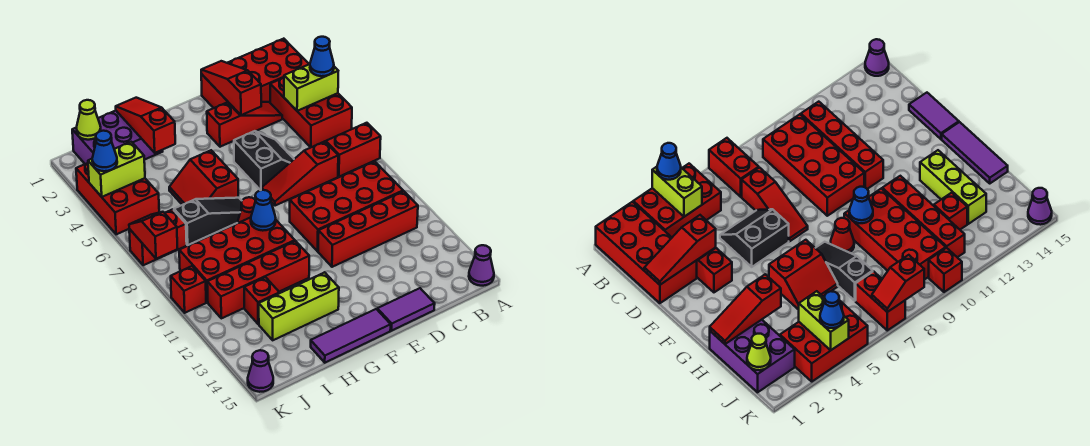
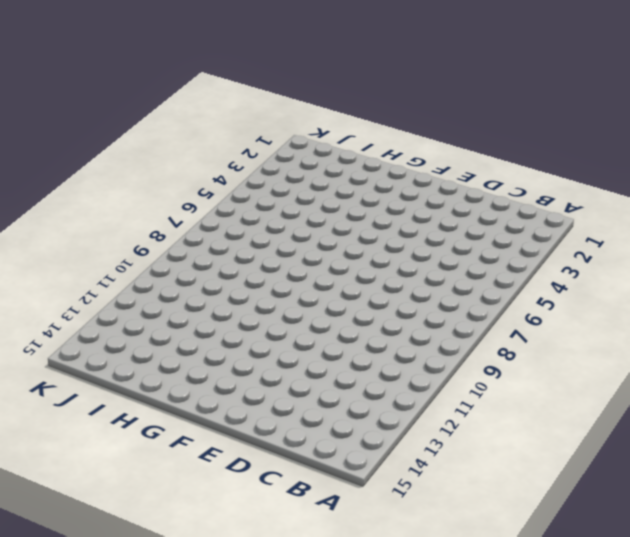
none -> red brick A1:D2 level 1
none -> red brick A3:B5 level 1
none -> red brick A7:B7 level 1
none -> purple cone A15 level 1

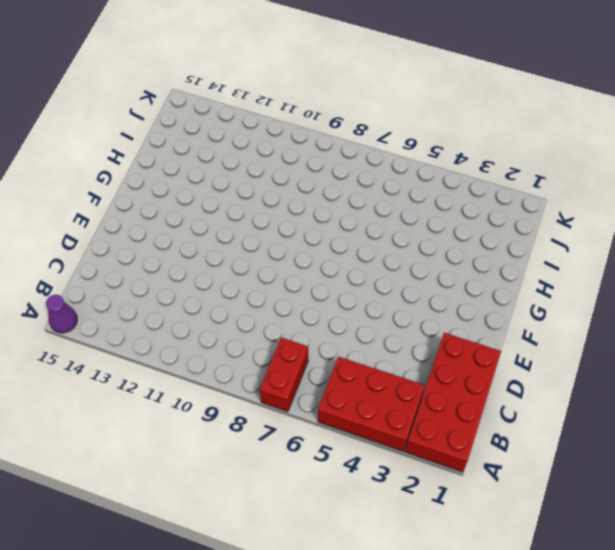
none -> red brick B9:E10 level 1
none -> red brick B11:E11 level 1
none -> red slope C3:E3 level 1 top E
none -> red slope C7:E7 level 1 top C

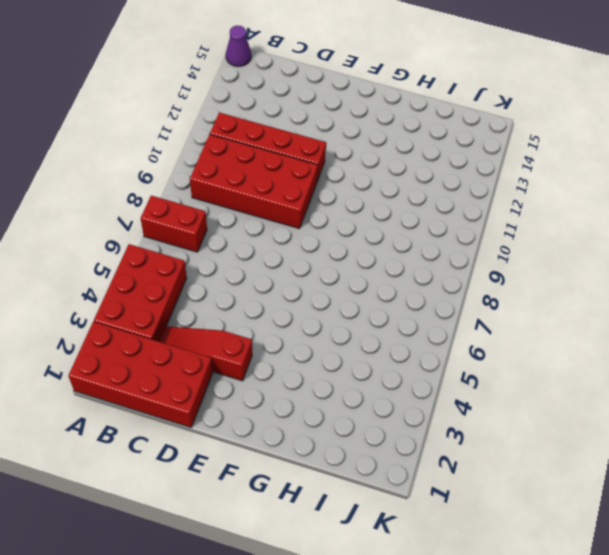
none -> red slope C7:E7 level 1 top C
none -> black slope D5:E6 level 1 top E
none -> purple tile D15:E15 level 1
none -> purple tile F15:H15 level 1

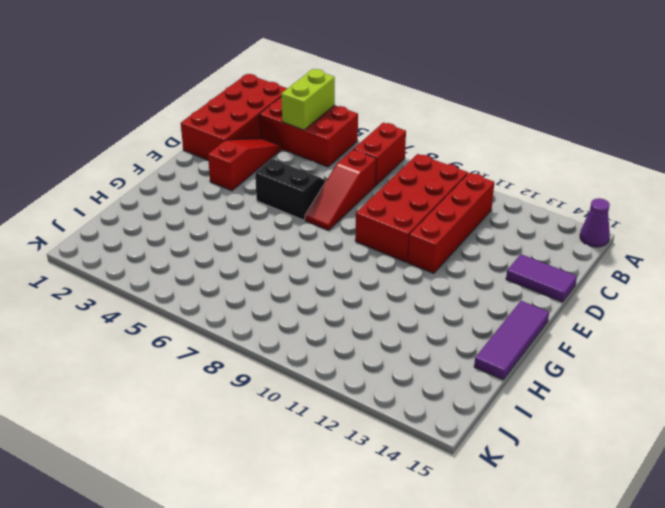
purple tile D14:D15 level 1 -> purple tile D15:E15 level 1
none -> red slope G5:H6 level 1 top G
none -> black slope G7:I7 level 1 top I
none -> red cone G8 level 1
none -> red brick G9:J10 level 1

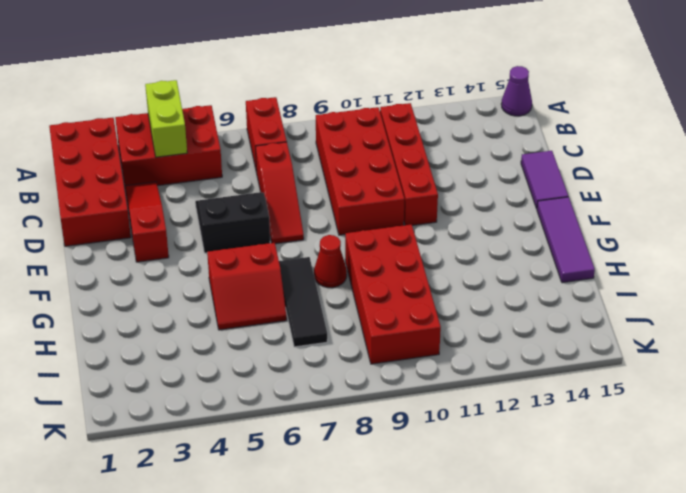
black tile G7:I7 level 1 -> black slope G7:I7 level 1 top I
none -> red brick G11:J11 level 1
none -> lime brick G13:I13 level 1
none -> purple brick H1:J2 level 1
none -> red brick I12 level 1

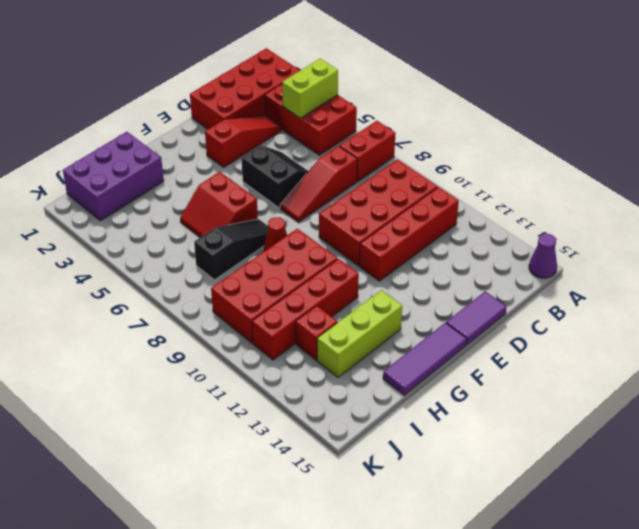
none -> red brick J3:K5 level 1
none -> red brick J7:K7 level 1
none -> red brick K10 level 1
none -> purple cone K15 level 1

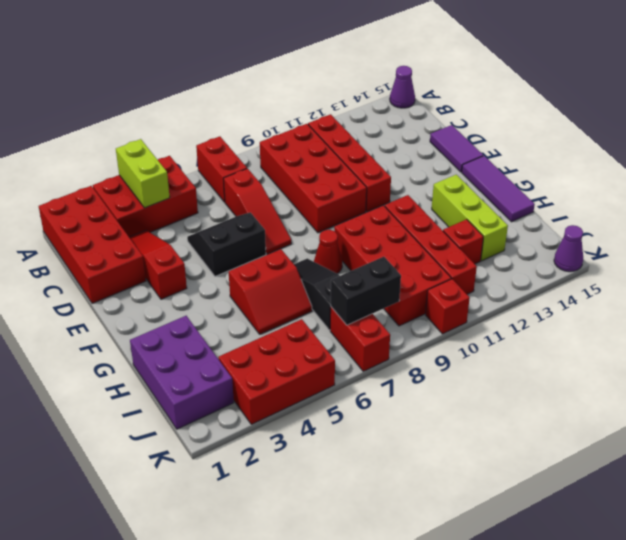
black brick J7:J8 level 2 -> none
none -> red slope D1:D3 level 2 top 3
none -> blue cone G9 level 2
none -> red slope H1:H3 level 2 top 3
none -> lime cone J1 level 2

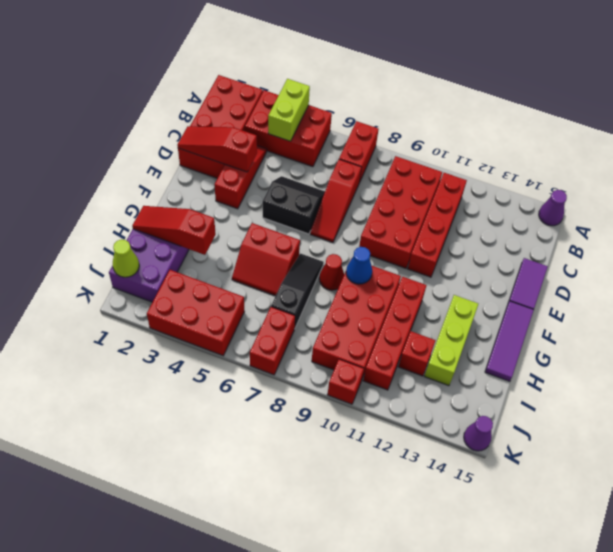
none -> lime brick J4:K4 level 2
none -> red slope K7:K8 level 2 top 8
none -> blue cone A4 level 3
none -> blue cone K4 level 3

